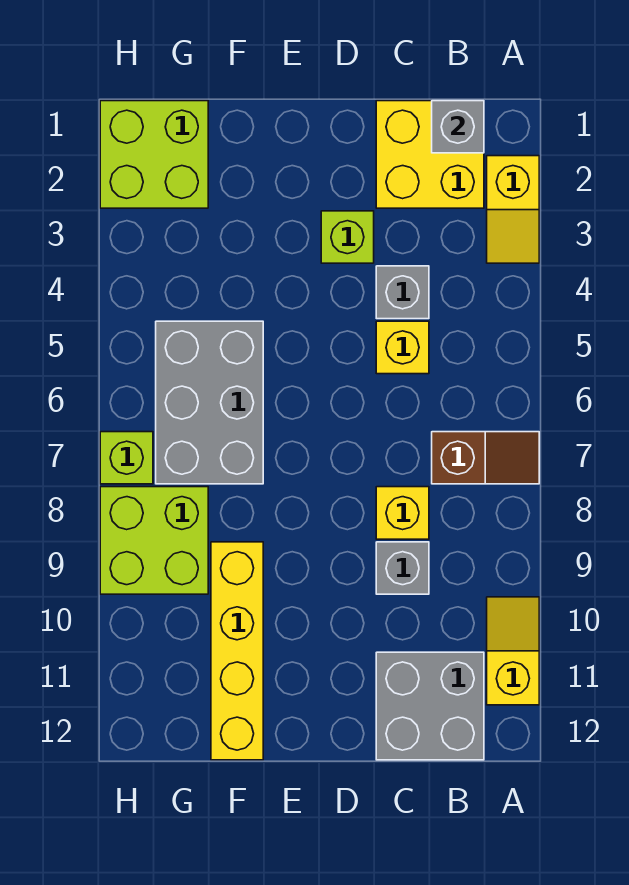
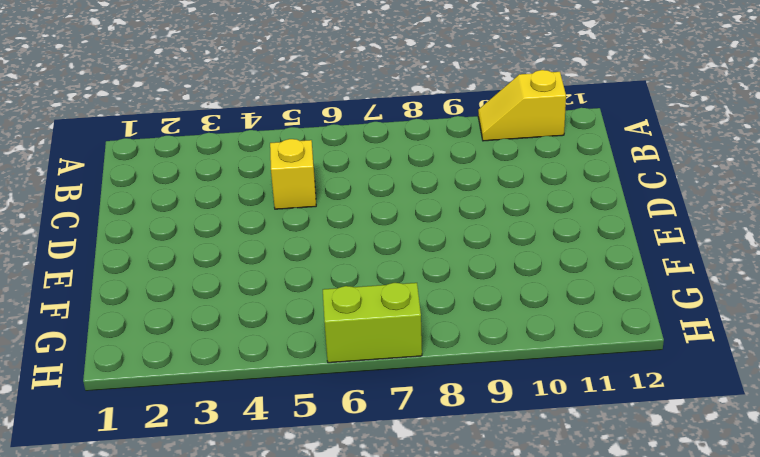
lime brick H6:H7 level 1 -> lime brick H7 level 1
none -> yellow slope A2:A3 level 1 top 2
none -> brown slope A7:B7 level 1 top B
none -> yellow brick B1:C2 level 1

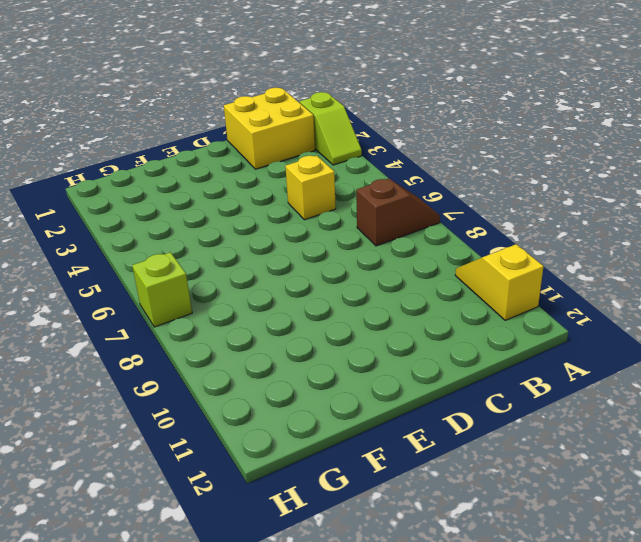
lime slope A2:A3 level 1 top 2 -> yellow slope A2:A3 level 1 top 2
none -> grey brick B11:C12 level 1
none -> grey brick C4 level 1
none -> yellow brick C8 level 1

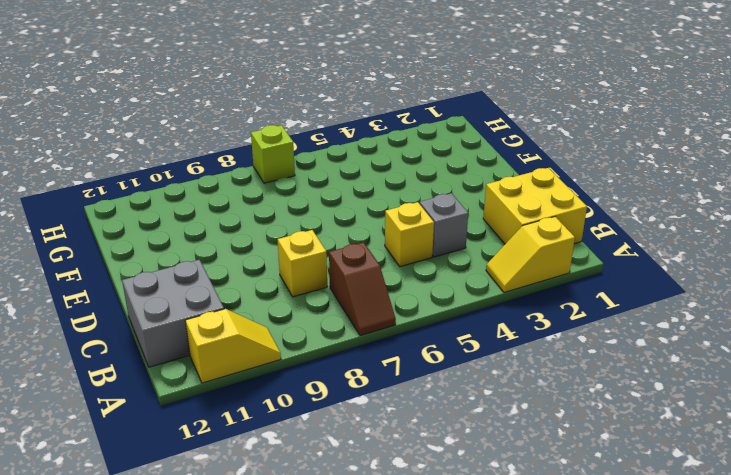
none -> grey brick C9 level 1
none -> lime brick D3 level 1
none -> grey brick F5:G7 level 1

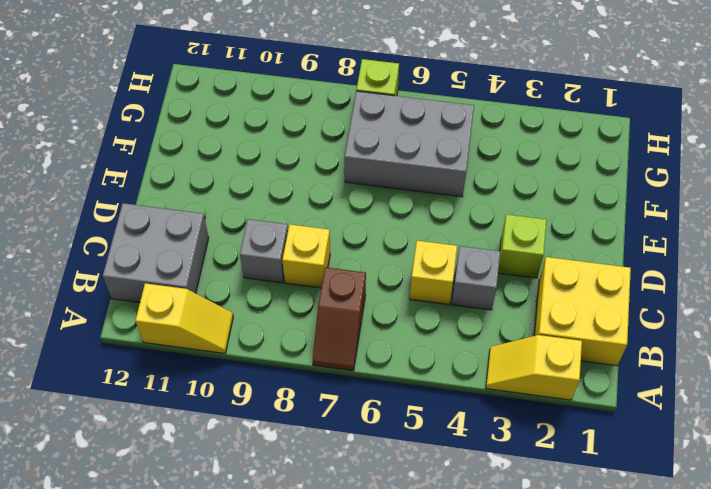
none -> yellow brick F9:F12 level 1
none -> lime brick G1:H2 level 1
none -> lime brick G8:H9 level 1

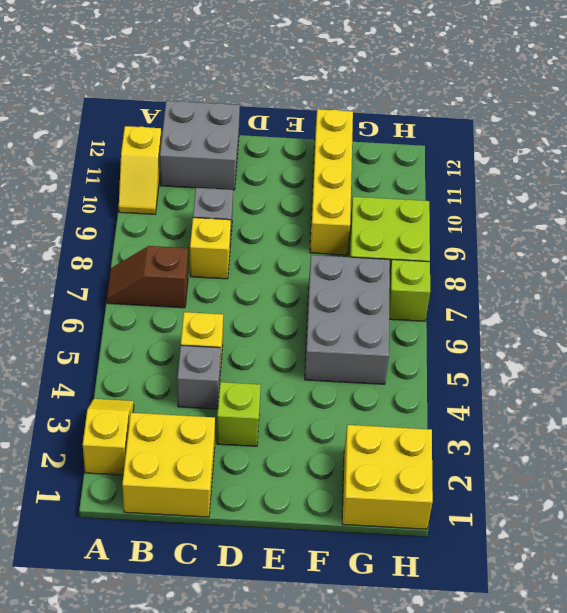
yellow brick G1:H2 level 1 -> lime brick G1:H2 level 1
none -> grey brick B1 level 2

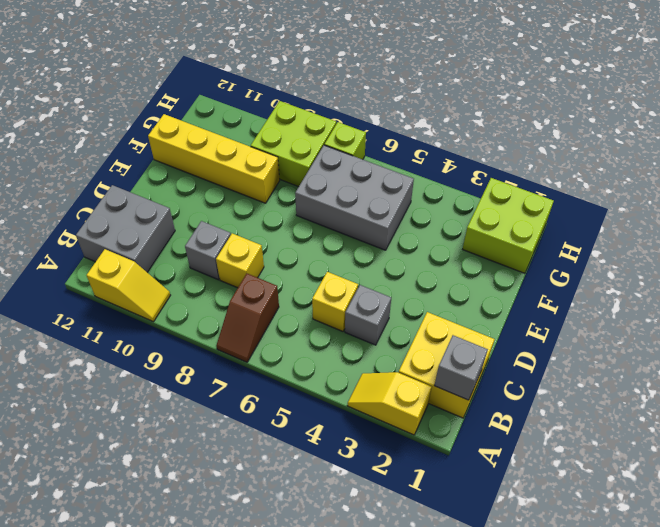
none -> lime brick D3 level 1

